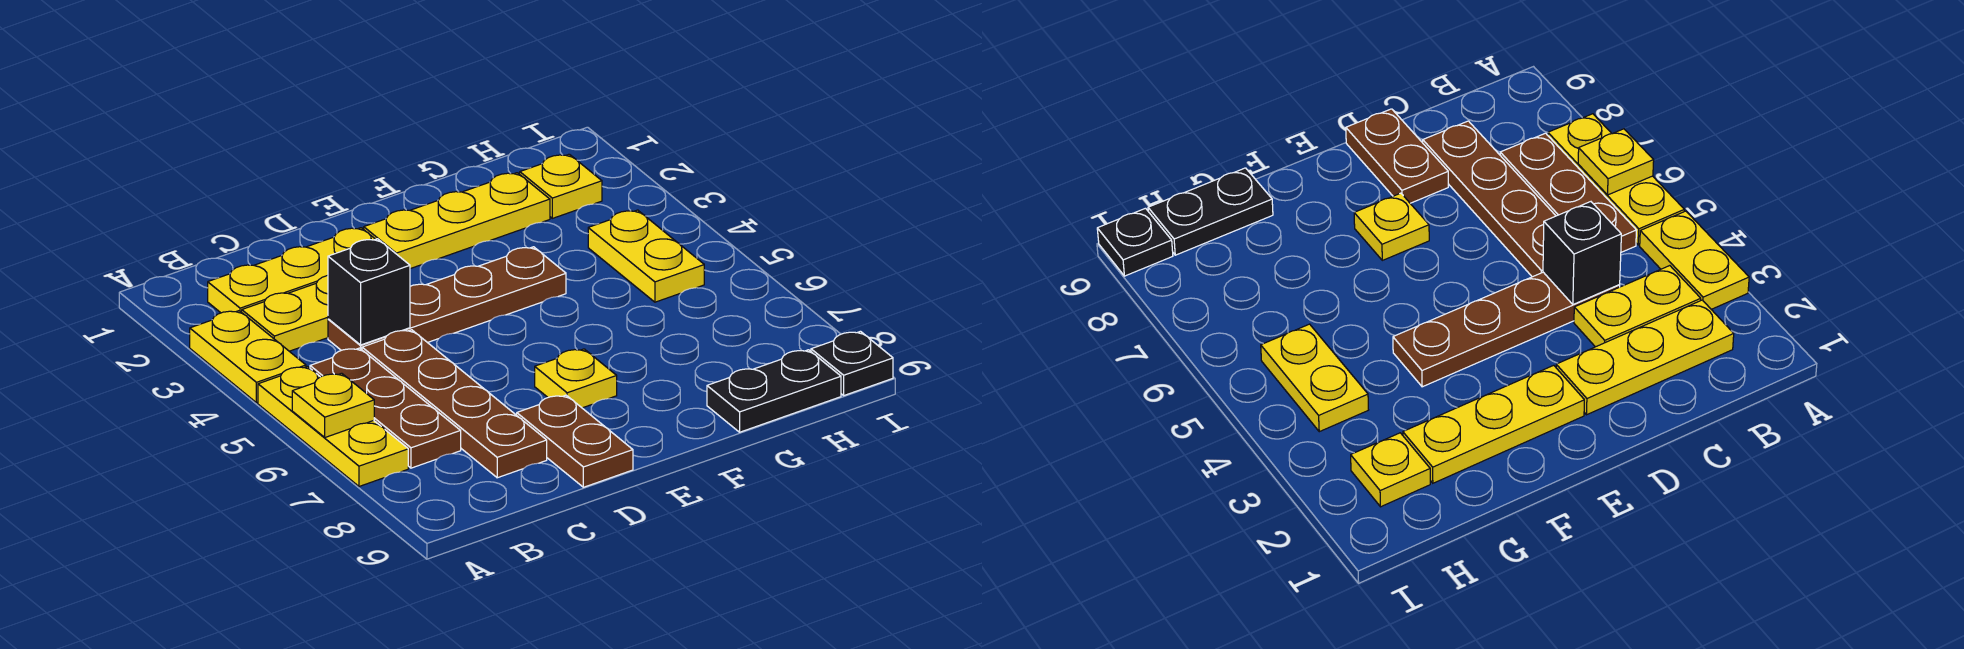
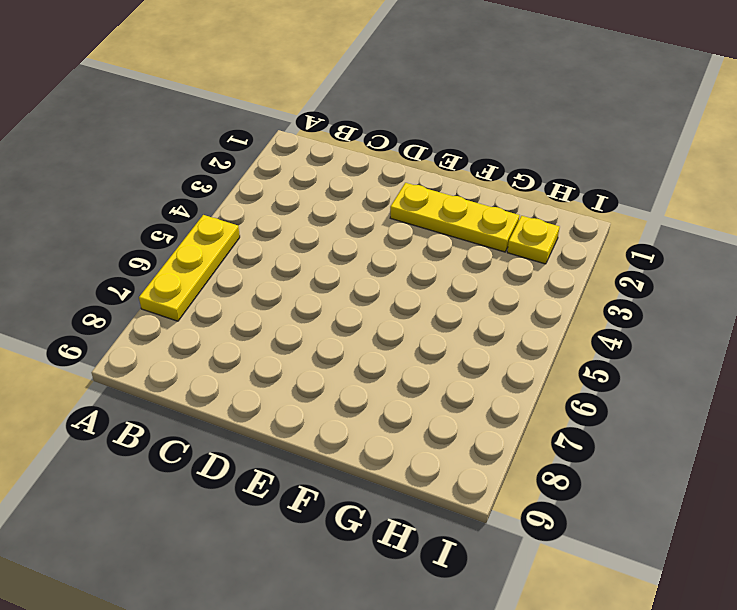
none -> yellow plate A3:A4 level 1
none -> yellow plate B2:D2 level 1
none -> yellow plate B3:C3 level 1

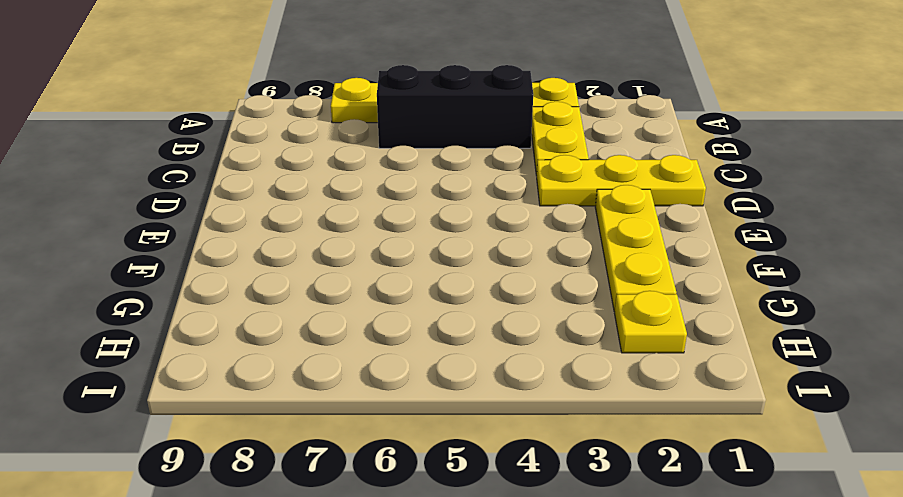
black brick B4:B6 level 1 -> brown plate B5:B7 level 1
yellow plate D1:D3 level 1 -> yellow plate B2:D2 level 1
none -> brown plate C4:F4 level 1
none -> brown plate C5:C8 level 1
none -> brown plate D8:D9 level 1

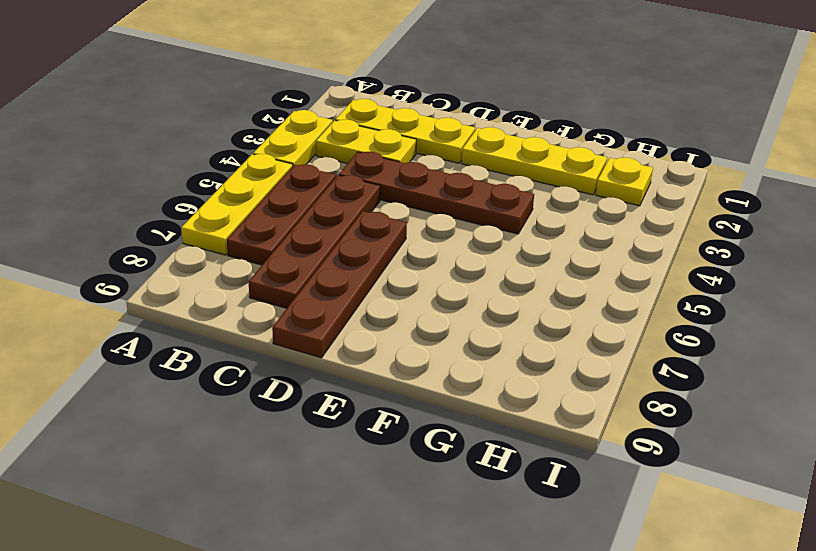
brown plate D6:D9 level 1 -> brown plate D8:D9 level 1
none -> yellow plate E7 level 1
none -> black plate G9:H9 level 1
none -> yellow plate H4:H5 level 1

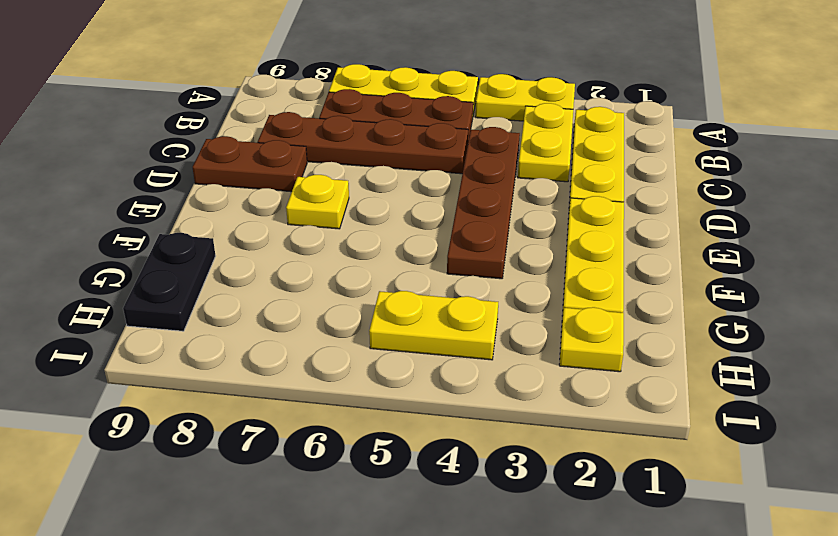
none -> black plate I9 level 1
none -> yellow plate A6 level 2
none -> black brick C4 level 2

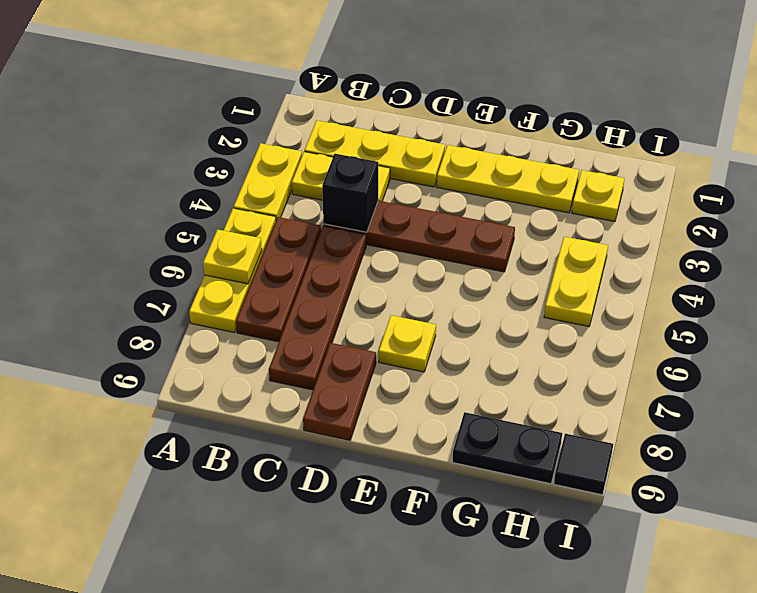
black tile I9 level 1 -> black plate I9 level 1

